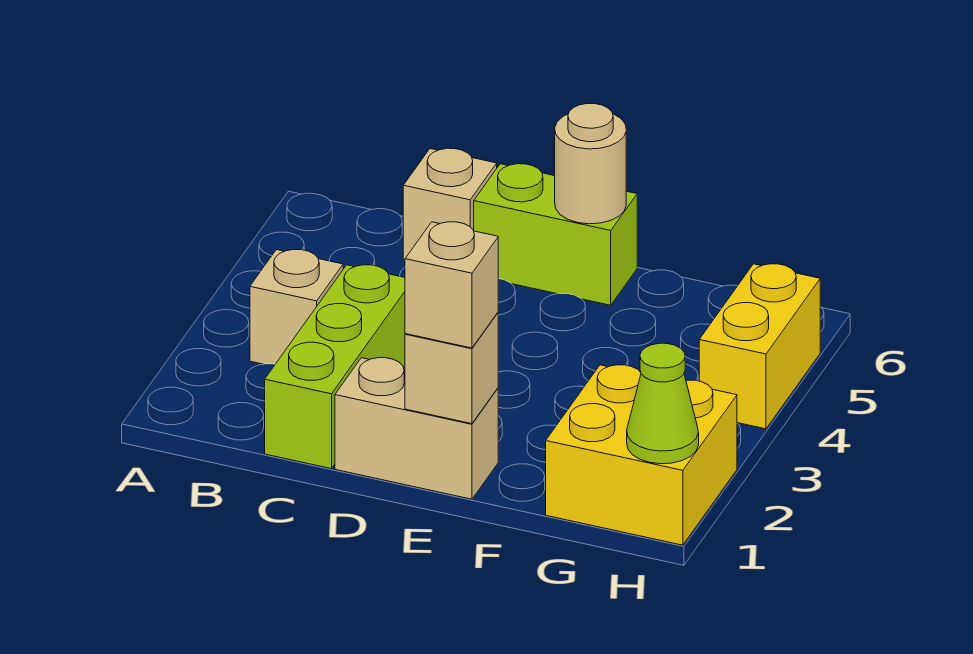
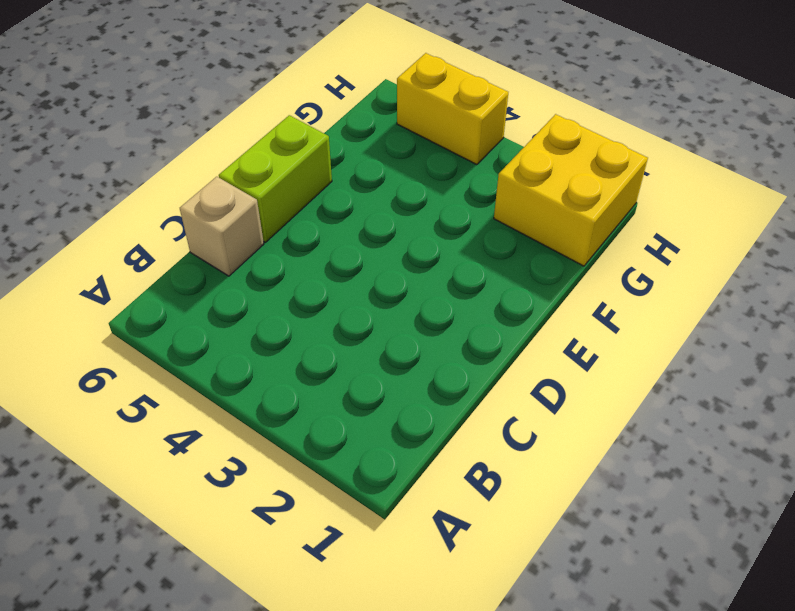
none -> tan brick B3 level 1
none -> lime brick C1:C3 level 1

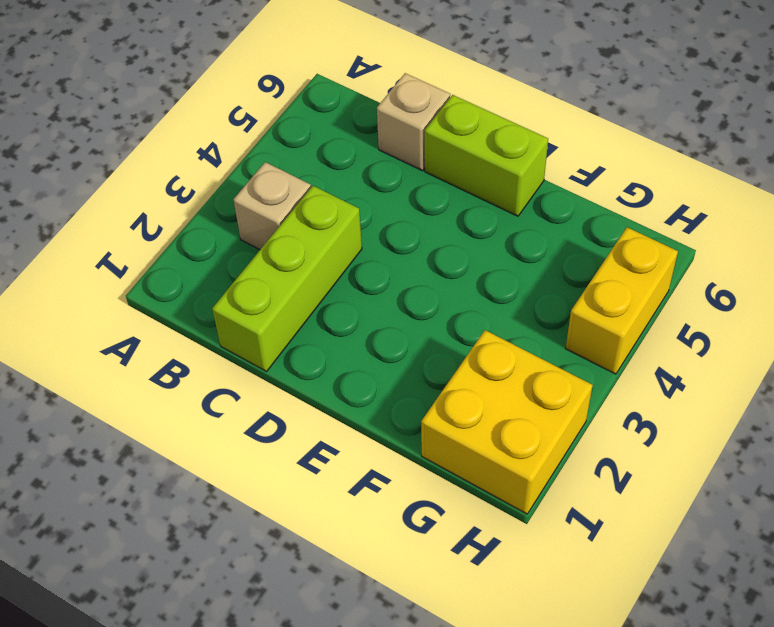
none -> tan brick D1:E1 level 1
none -> tan brick E1 level 2

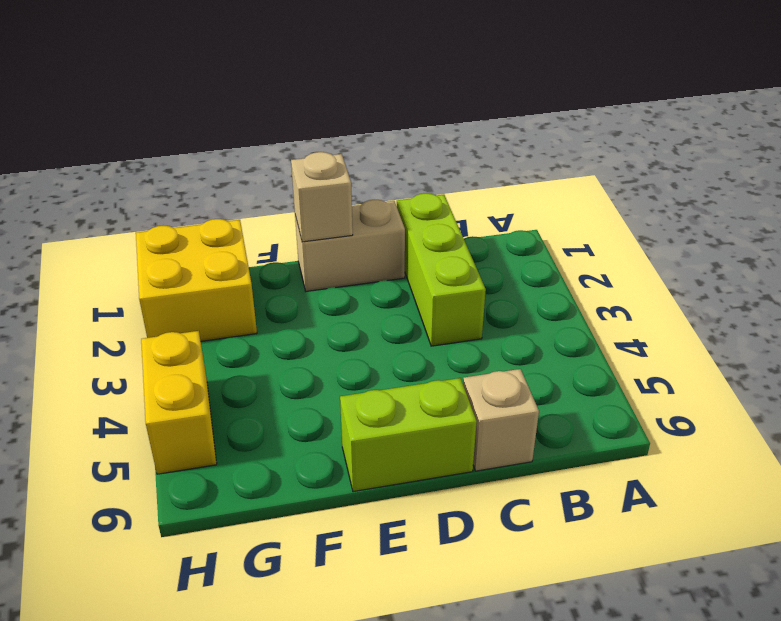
none -> tan brick B3 level 1
none -> tan round brick E6 level 2

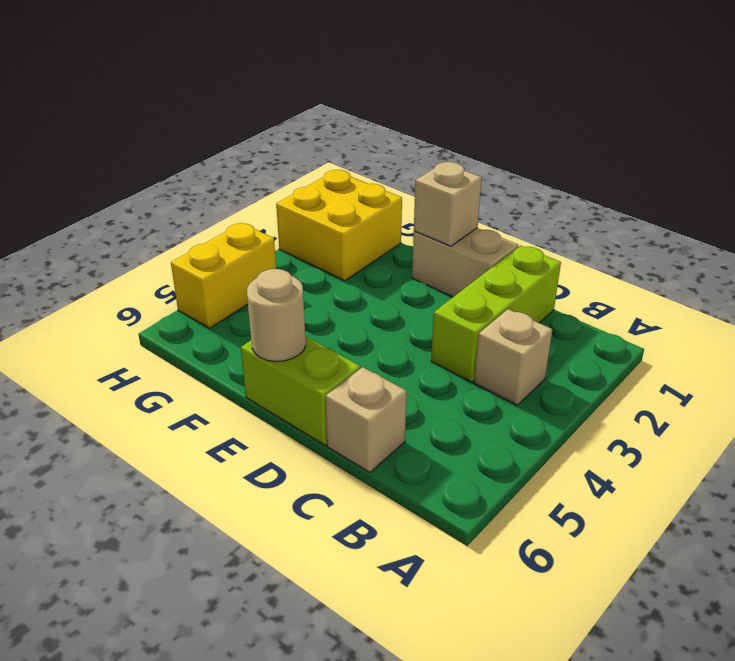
none -> lime cone H1 level 2
none -> tan brick E1 level 3

